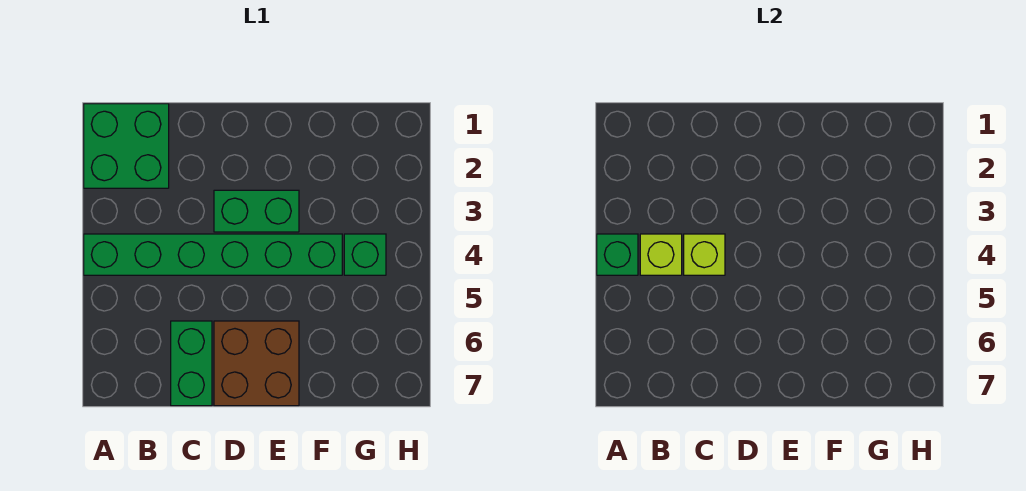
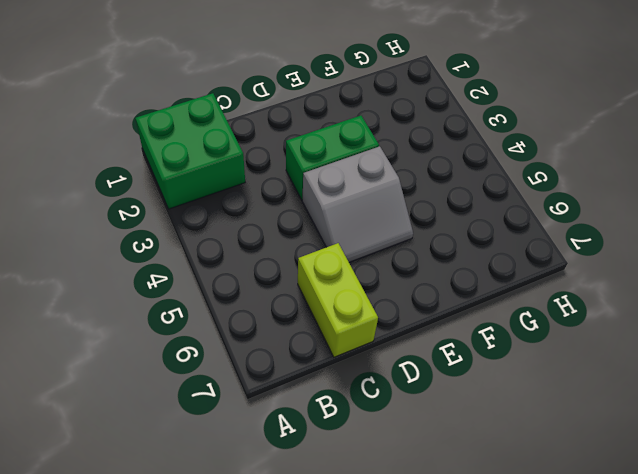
lime brick C6:C7 level 1 -> green brick C6:C7 level 1
grey slope D4:E5 level 1 top 4 -> green brick A4:F4 level 1
none -> brown brick D6:E7 level 1
none -> green brick G4 level 1

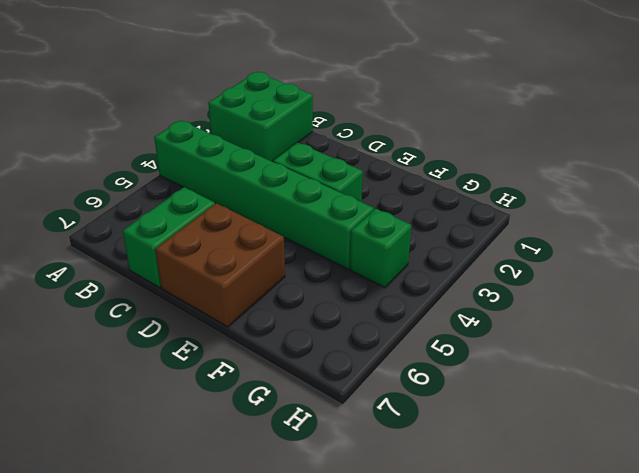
none -> green brick A4 level 2
none -> lime brick B4 level 2

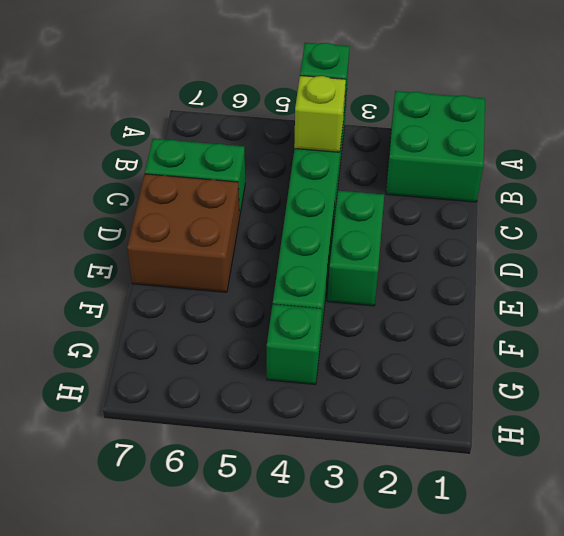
none -> lime brick C4 level 2

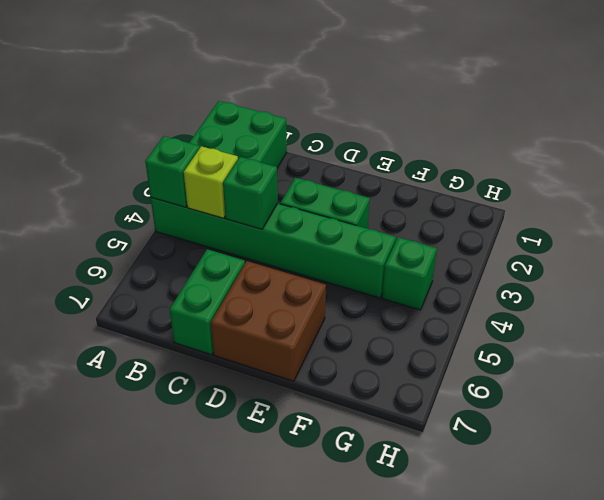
green brick C4 level 2 -> lime brick C4 level 2

